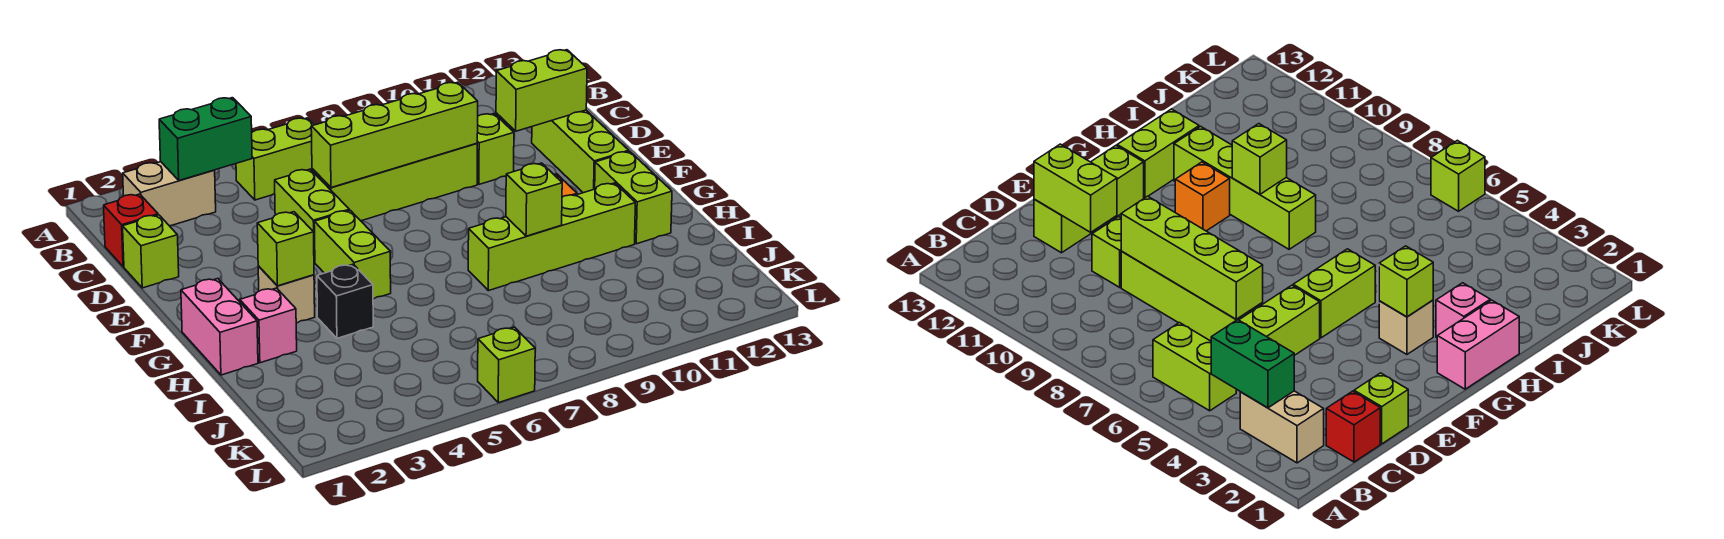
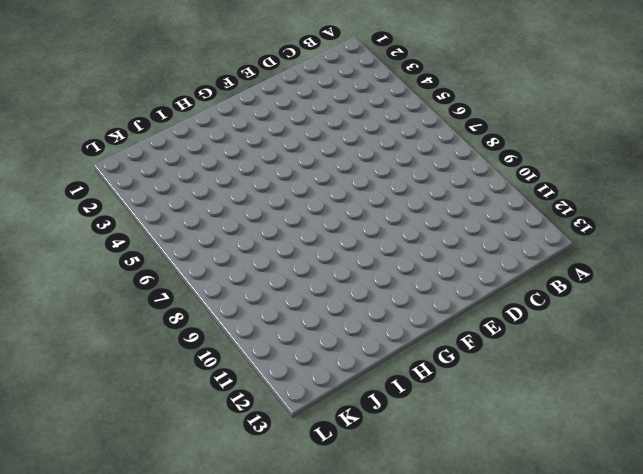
none -> tan brick B2:B3 level 1
none -> lime brick B5:B6 level 1
none -> red brick C1 level 1

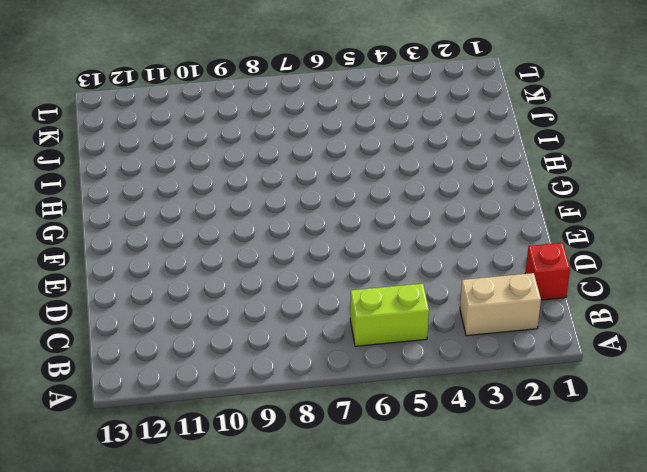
none -> lime brick D1 level 1
none -> lime brick D5:E5 level 1
none -> lime brick D6:D9 level 1

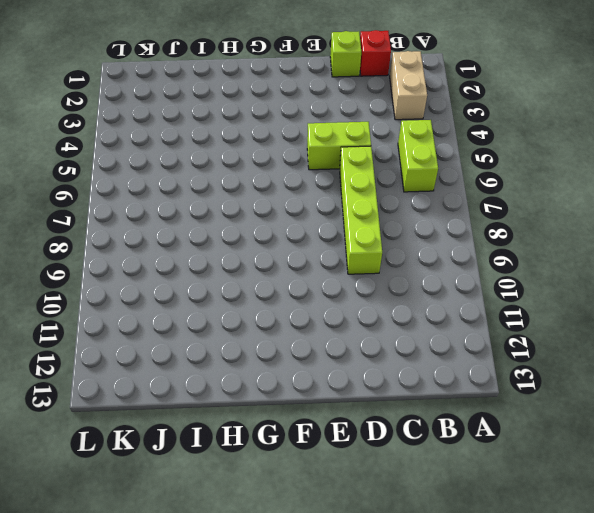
none -> lime brick D10 level 1
none -> lime brick D12:F12 level 1
none -> lime brick F5:G5 level 1

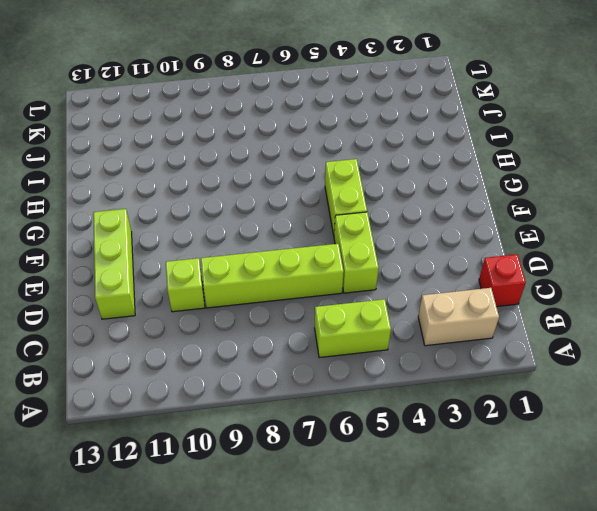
none -> lime brick D1 level 1
none -> pink brick G1:H1 level 1
none -> tan brick G3 level 1

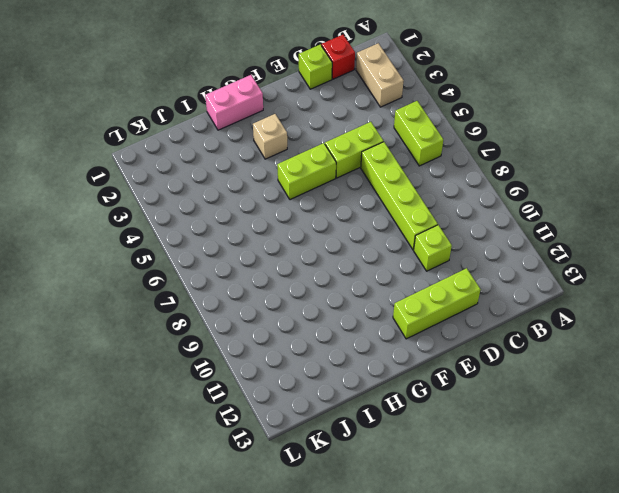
none -> orange brick G10 level 1
none -> lime brick G12:H12 level 1
none -> pink brick H2 level 1

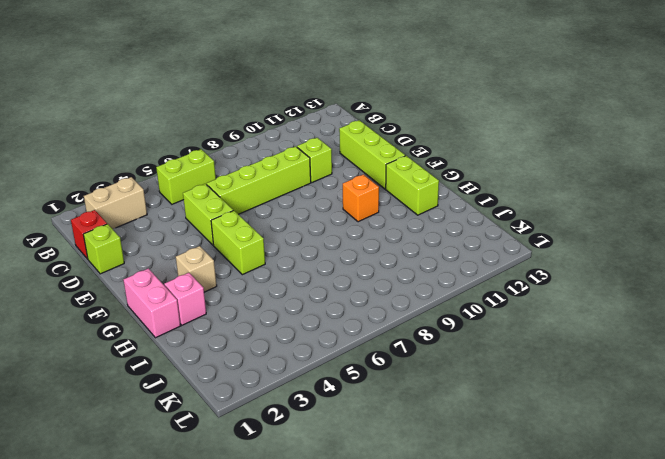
none -> black brick H4 level 1
none -> lime brick H8:H11 level 1
none -> lime brick L6 level 1

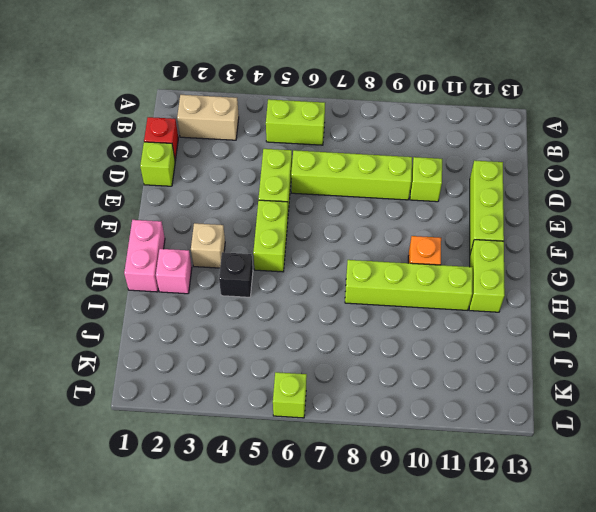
none -> green brick B3:B4 level 2
none -> lime brick D6:D9 level 2
none -> lime brick D11:D12 level 2

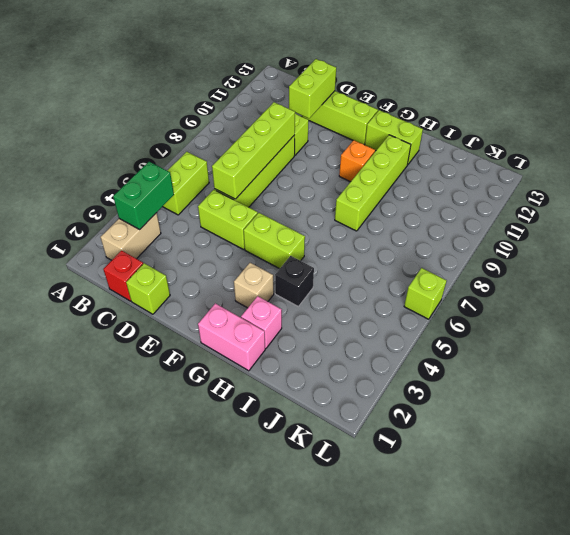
none -> lime brick G3 level 2
none -> lime brick H9 level 2

